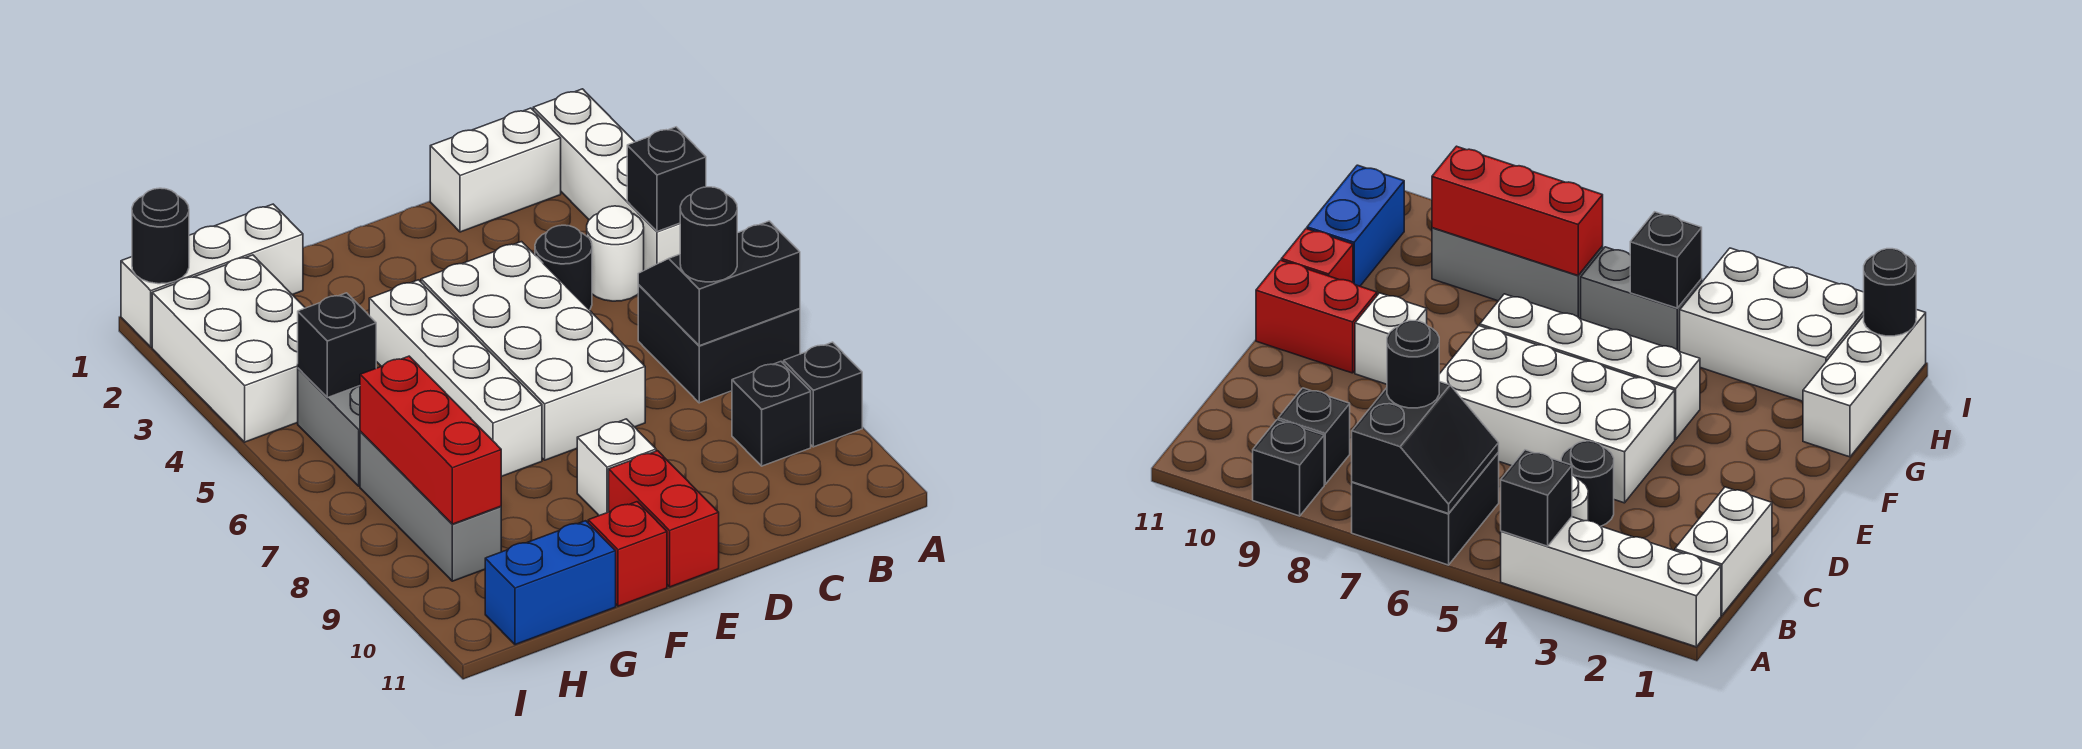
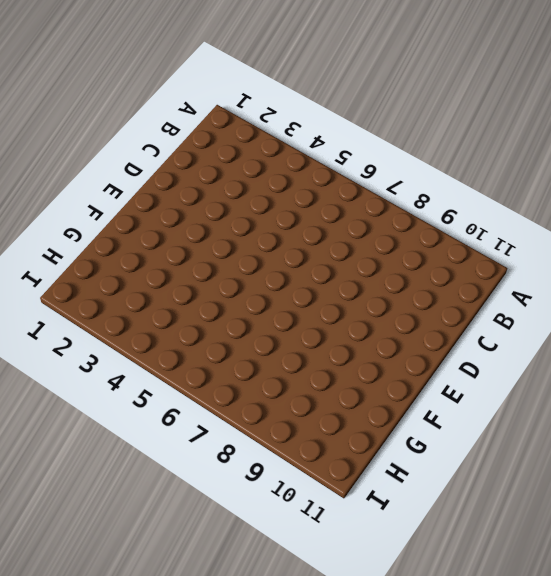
none -> white brick A1:A4 level 1
none -> black brick A6:B7 level 1
none -> black brick A9 level 1

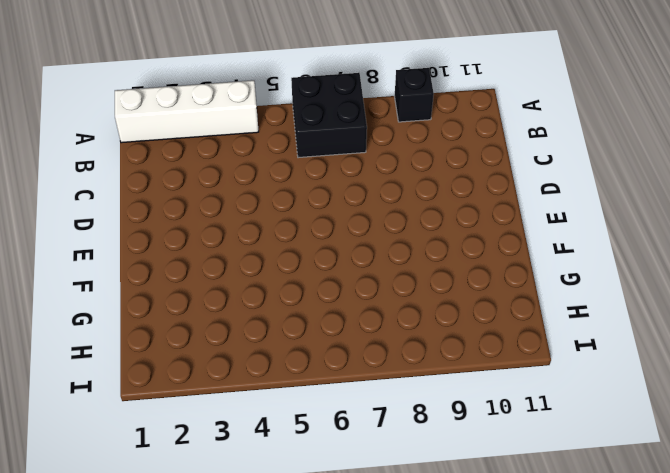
none -> white brick B1:C1 level 1
none -> white round brick B4 level 1
none -> black brick B9 level 1

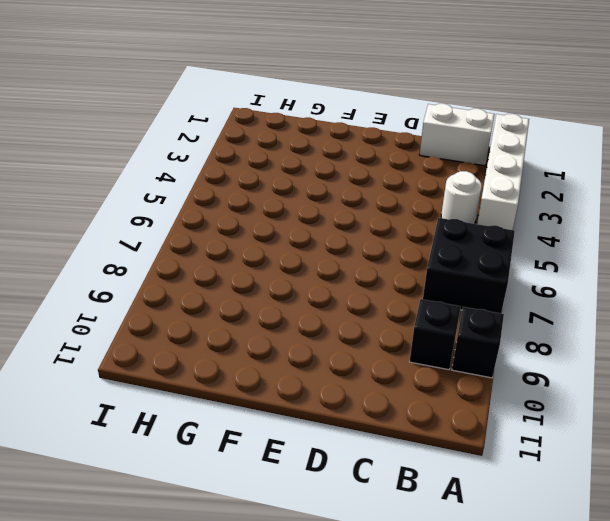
none -> black round brick C4 level 1
none -> white brick D4:E7 level 1
none -> white brick E9 level 1

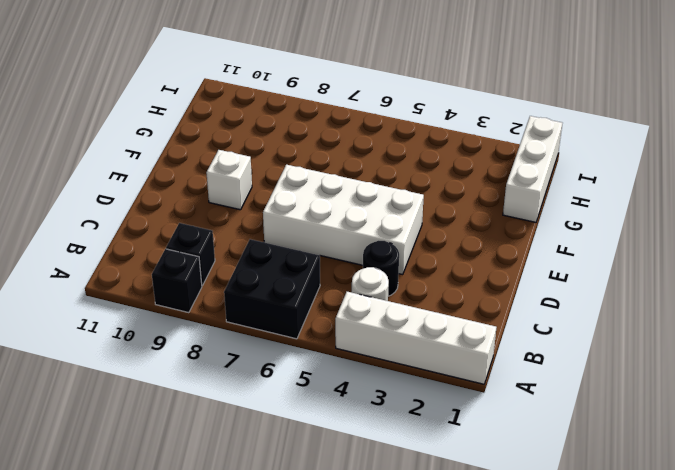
none -> white brick B1:C1 level 1
none -> red brick E10:E11 level 1
none -> white brick F4:F7 level 1

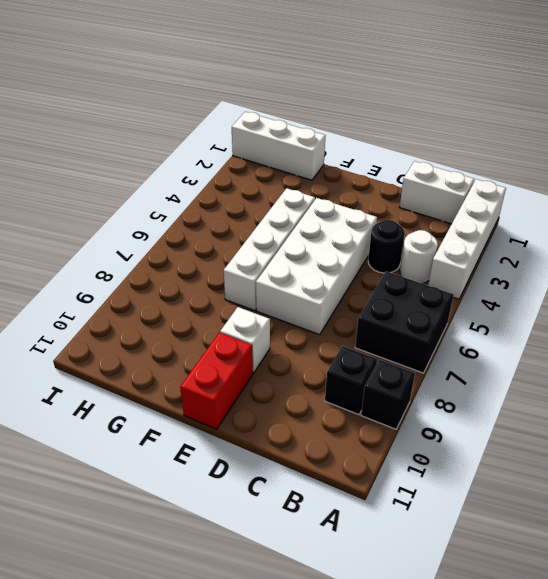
none -> red brick F11 level 1
none -> blue brick G11:H11 level 1
none -> white brick H2:I4 level 1

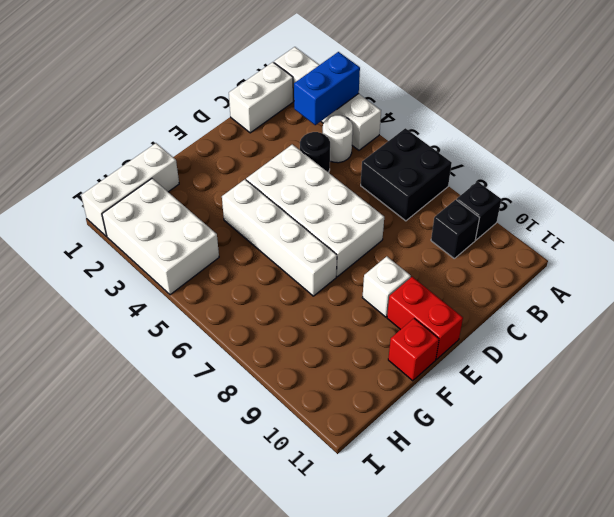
blue brick A3:B3 level 2 -> blue brick G11:H11 level 1
none -> grey brick H5:H6 level 1
none -> grey brick H7:H9 level 1
none -> black brick A4 level 2

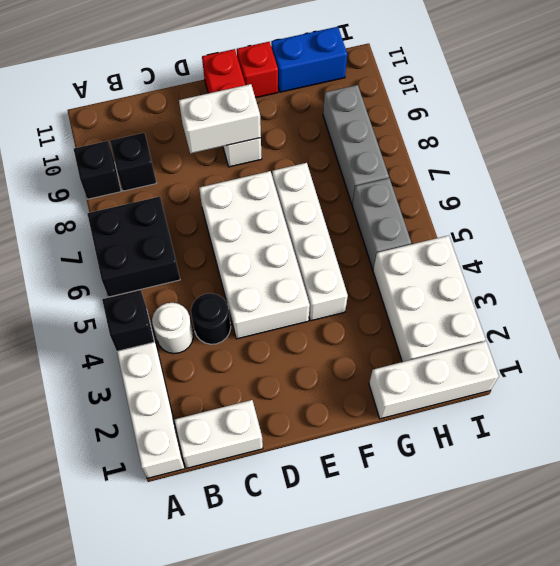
white brick D9:E9 level 2 -> none
none -> black slope A6:B7 level 2 top 7
none -> black brick H5 level 2
none -> red brick H7:H9 level 2

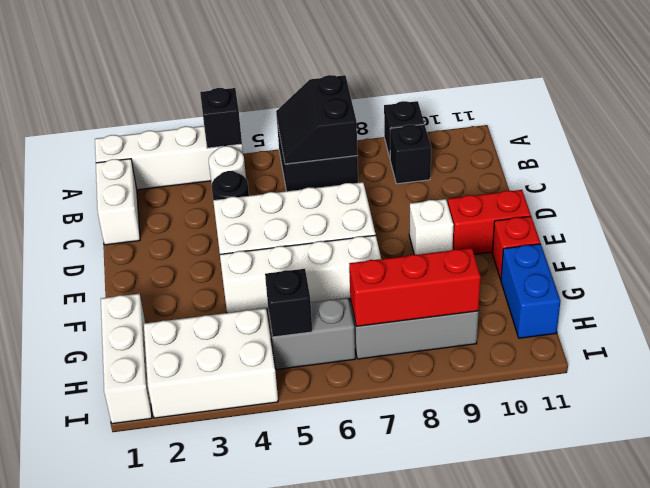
none -> black round brick I1 level 2
none -> black round brick B7 level 3

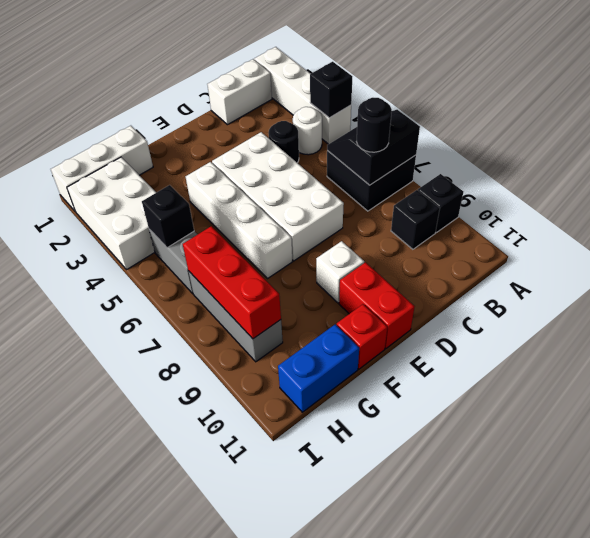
none -> black round brick I1 level 2

